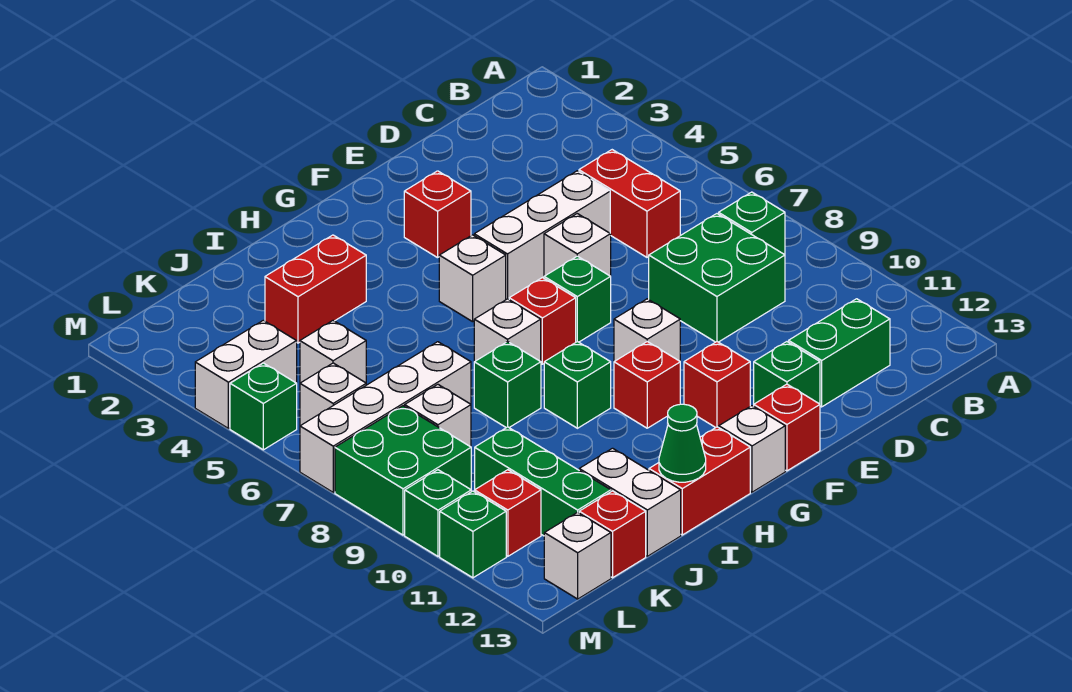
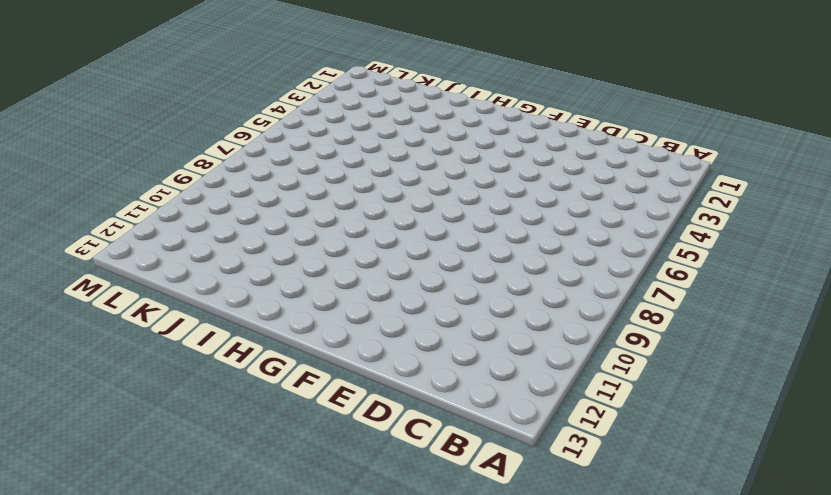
none -> green brick B8 level 1
none -> red brick C5:C6 level 1
none -> green brick C8:D9 level 1
none -> green brick C12:D12 level 1

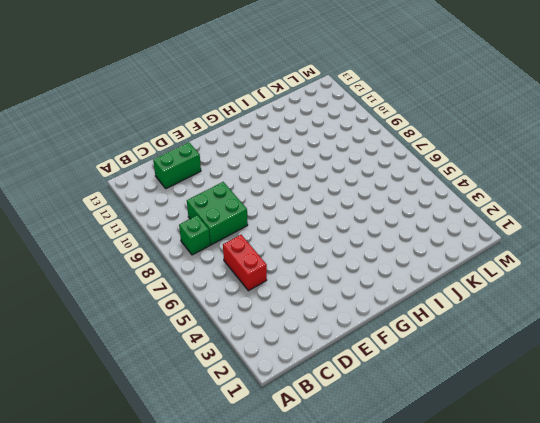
none -> white brick D5:F5 level 1
none -> white brick E6 level 1
none -> green brick E12 level 1
none -> red brick F3 level 1

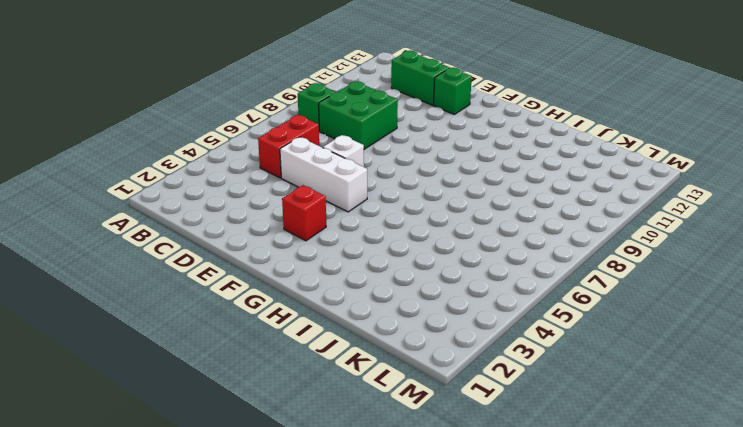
none -> green brick F7 level 1
none -> white brick F9 level 1
none -> red brick F11 level 1
none -> red brick F13 level 1

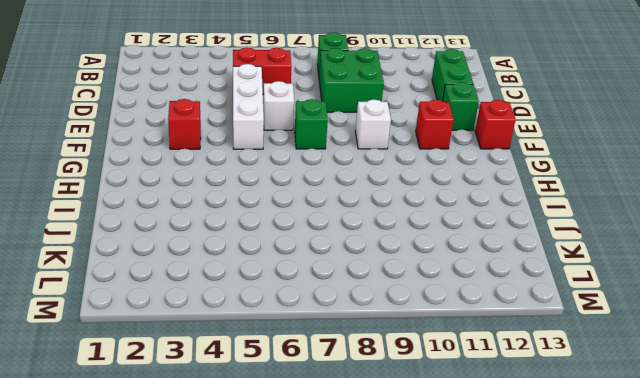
none -> white brick G5 level 1
none -> red brick G7 level 1
none -> red brick G10 level 1
none -> white brick G13 level 1

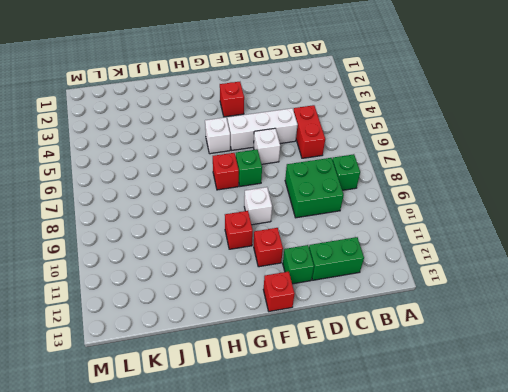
none -> white brick G13 level 1
none -> white brick H7 level 1
none -> green brick H9 level 1
none -> red brick H13:I13 level 1

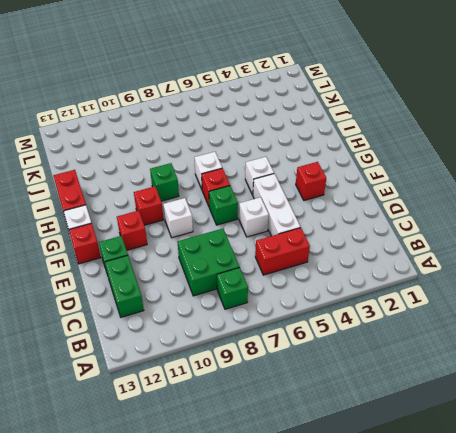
none -> red brick I3:J3 level 1
none -> green brick I8 level 1
none -> white brick J7:M7 level 1
none -> white brick J12:J13 level 1

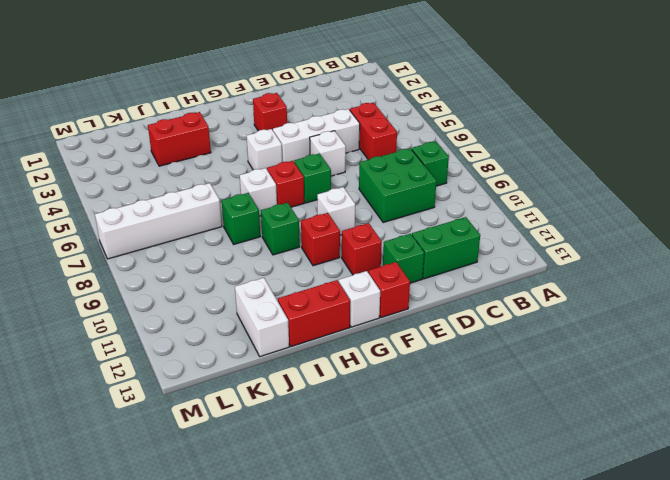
none -> white brick K5 level 1
none -> white brick K8 level 1
none -> green brick K10:K12 level 1
none -> red brick K13 level 1

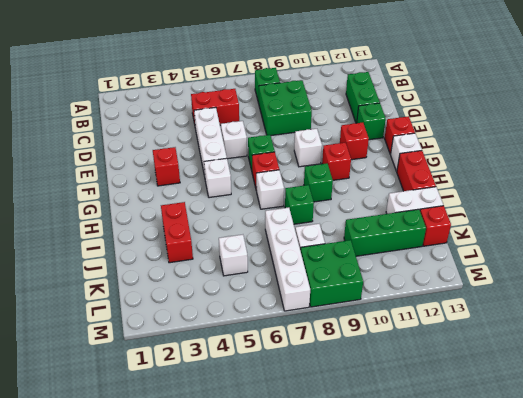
none -> white brick L4:M4 level 1
none -> white brick L6 level 1
none -> red brick L11 level 1
none -> white brick L13 level 1

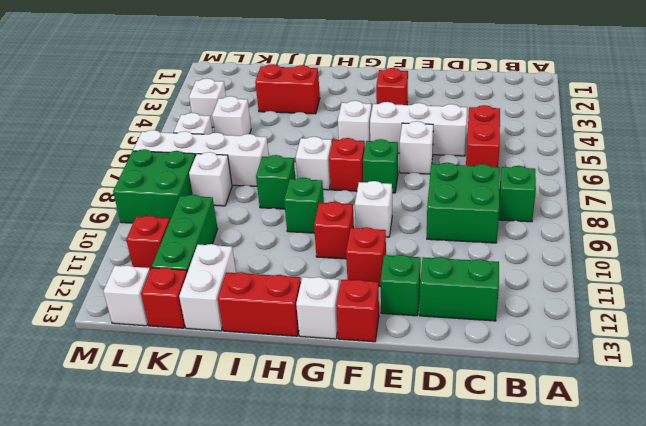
white brick L4 level 1 -> white brick L4:M4 level 1
none -> green brick M5 level 1
none -> green brick M10 level 1
none -> green brick M11 level 1
none -> green cone I13 level 2

